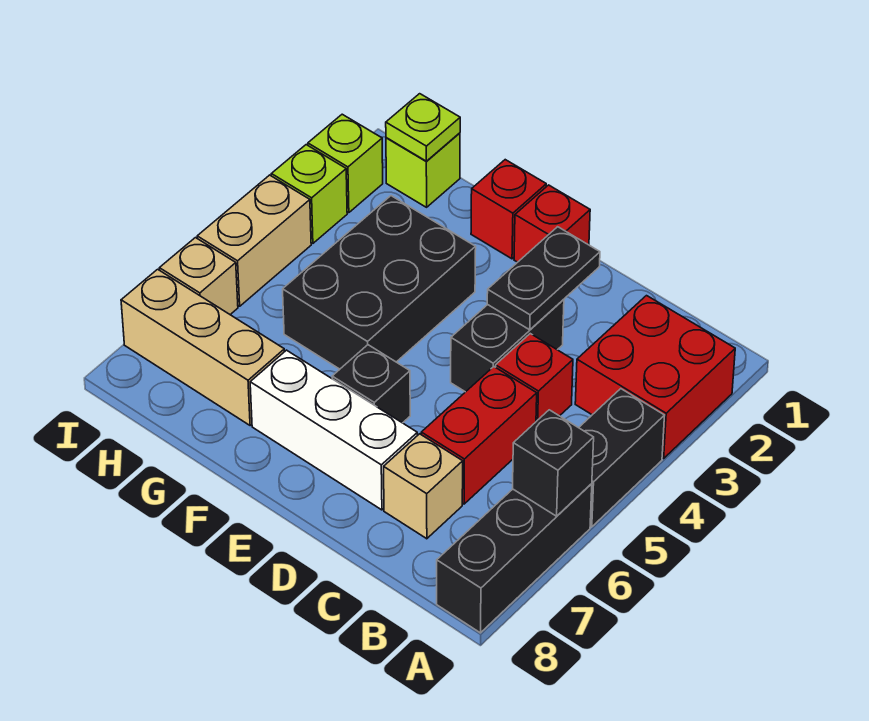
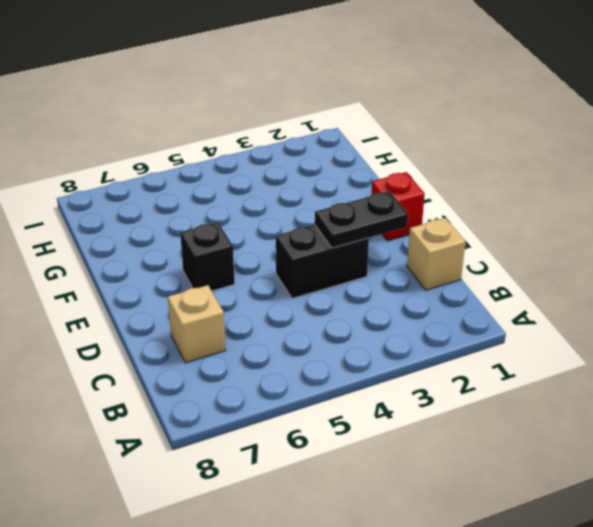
tan brick C1 level 1 -> tan brick I6 level 1
none -> red brick A2:B3 level 1
none -> black brick A4:A5 level 1
none -> black brick A6:A8 level 1

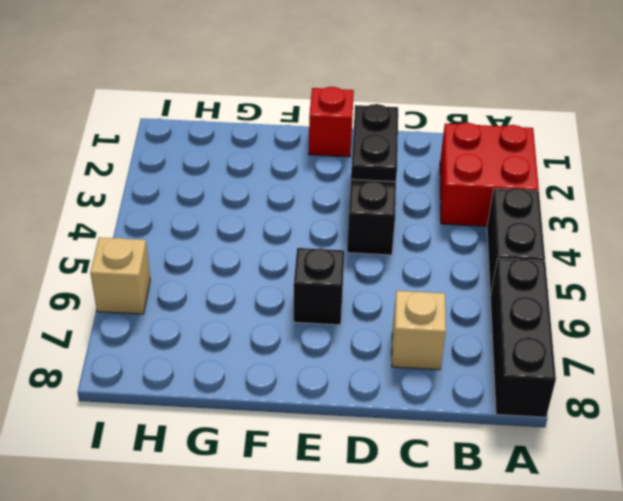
none -> red brick C4 level 1
none -> red brick C5:C6 level 1
none -> white brick D7:F7 level 1

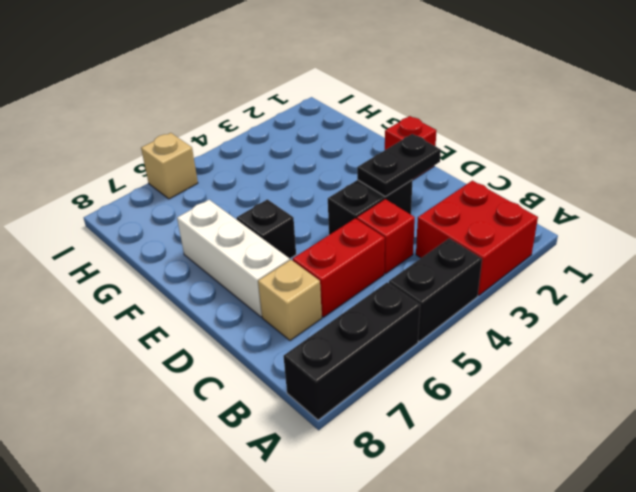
none -> red brick F1 level 1
none -> black brick F3:G5 level 1
none -> tan brick G7:I7 level 1

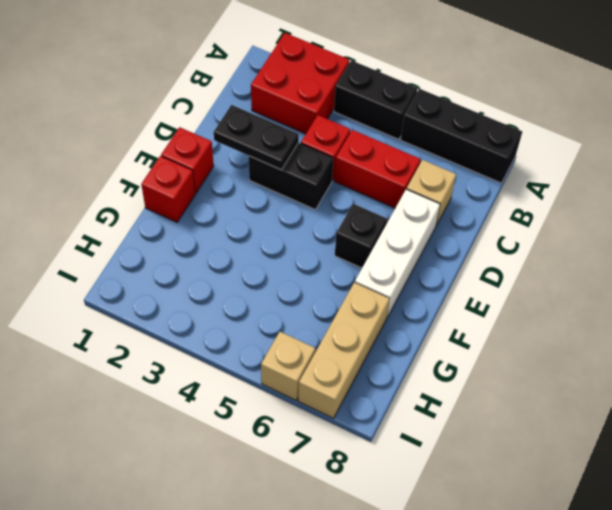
none -> black brick F3:G5 level 1
none -> lime brick H1 level 1
none -> lime brick I2 level 1

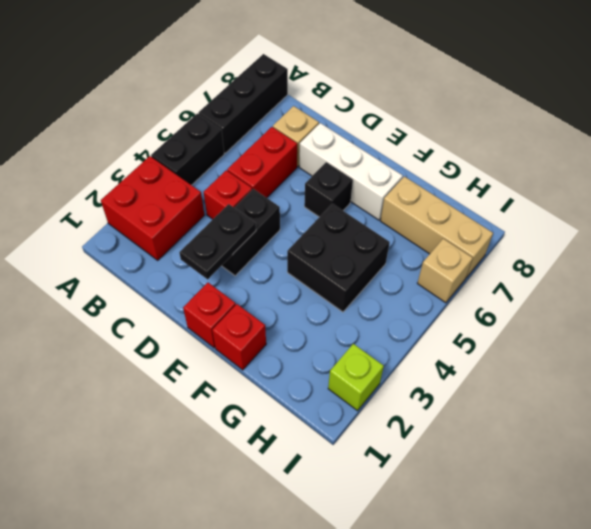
black brick F4:G5 level 1 -> black brick F3:G5 level 1
none -> lime brick H1 level 1
none -> lime brick I3 level 1
none -> tan brick I4:I5 level 1

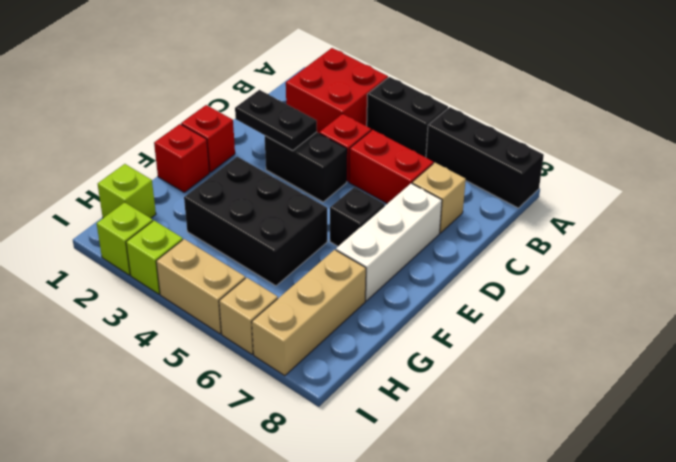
none -> black brick A6 level 2
none -> lime plate H1 level 2

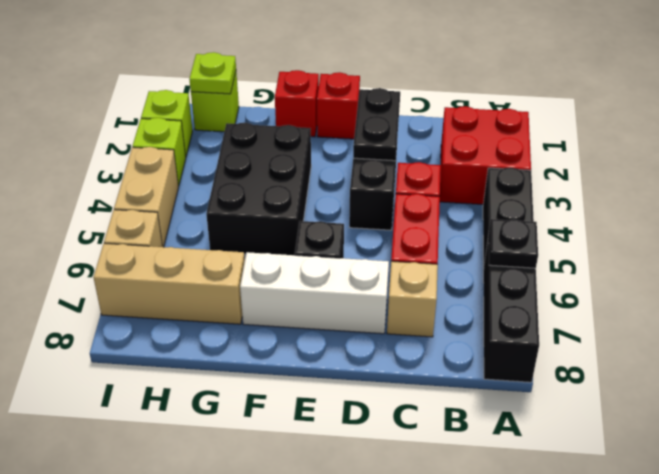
black plate A6 level 2 -> black brick A6 level 2

